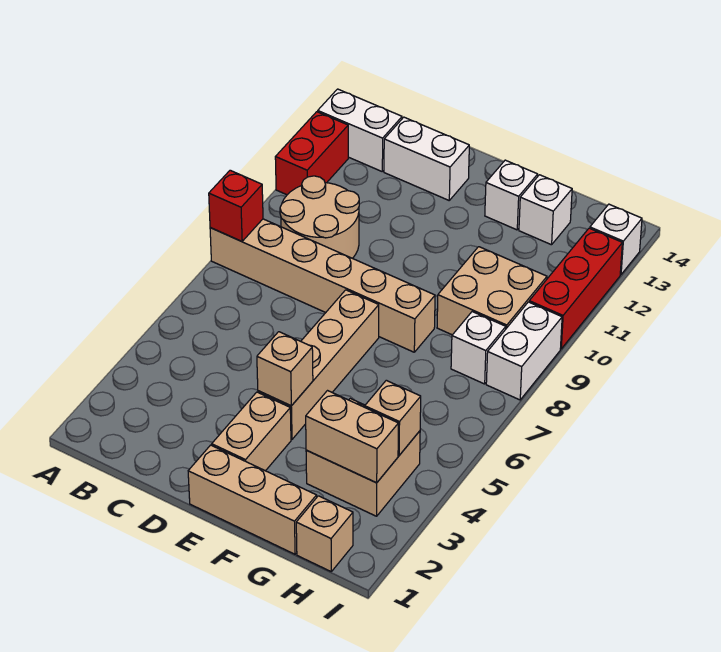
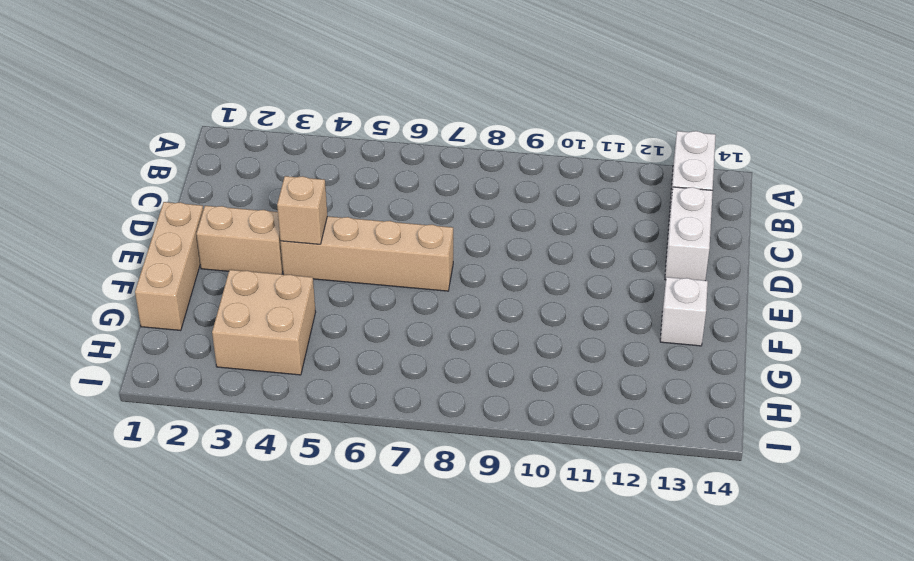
none -> tan brick A8:F8 level 1
none -> red brick A11:A12 level 1
none -> tan round brick B9:C10 level 1

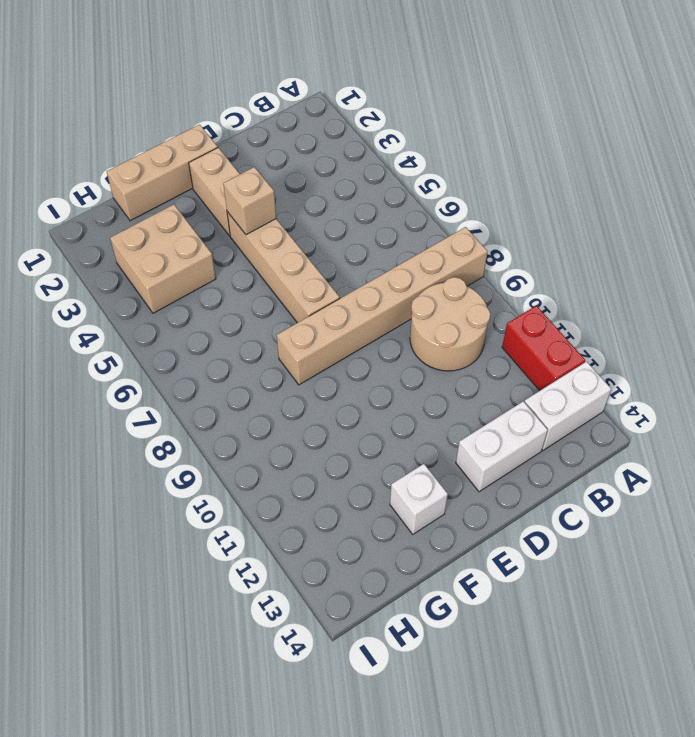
none -> tan brick G9:H10 level 1
none -> white brick G13 level 1
none -> tan brick H1 level 1

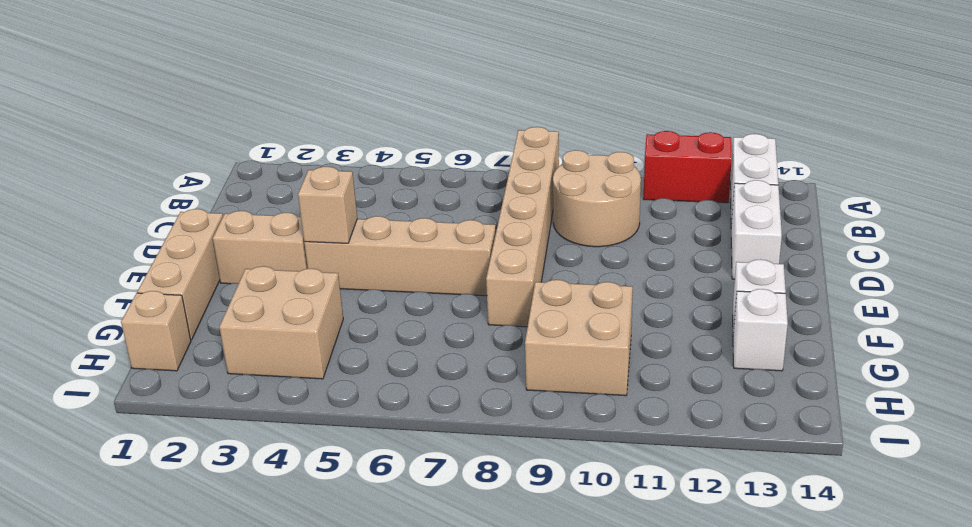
none -> white brick H8 level 1
none -> white brick I8:I9 level 1
none -> red brick I10:I12 level 1

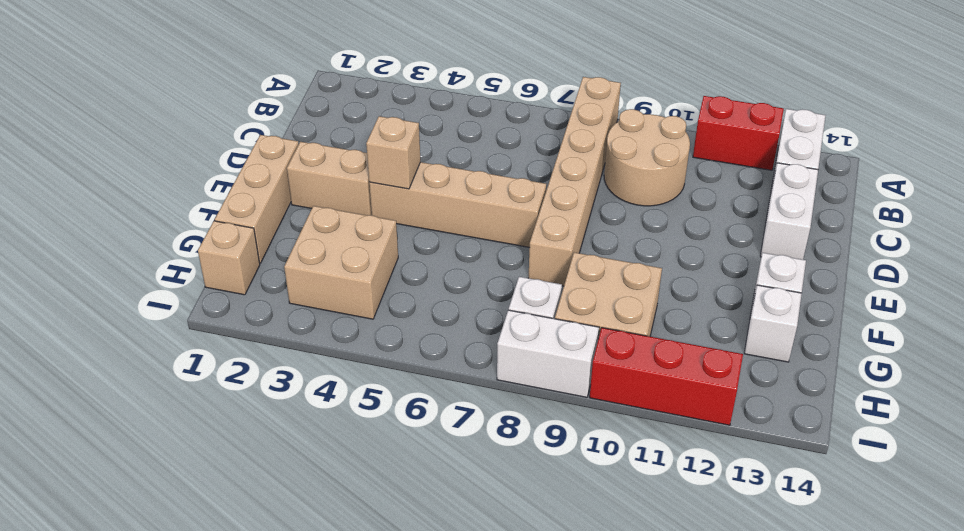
none -> white brick I13 level 1
none -> red brick A8 level 2
none -> tan brick G3:H3 level 2

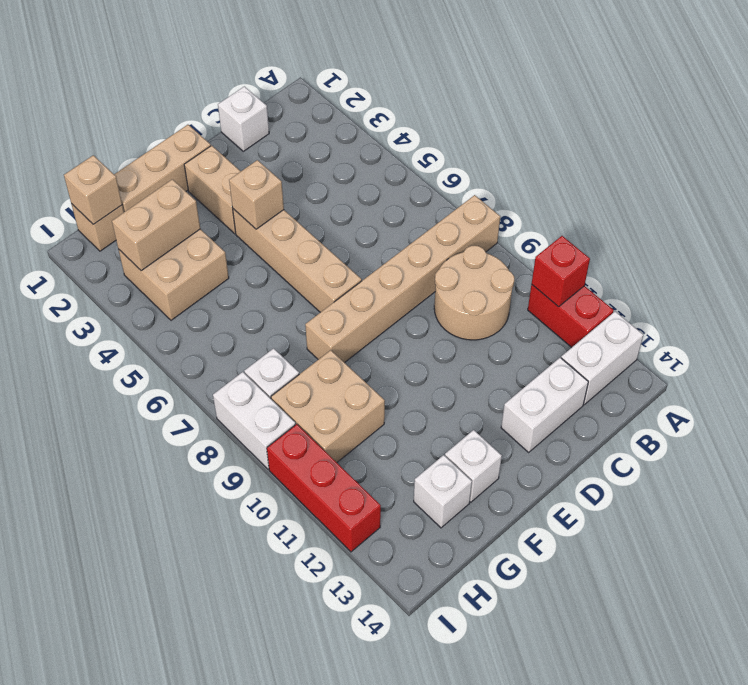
red brick A11 level 2 -> red brick A8 level 2
white brick C1 level 1 -> white brick I13 level 1
tan brick H1 level 2 -> tan brick H4 level 2

